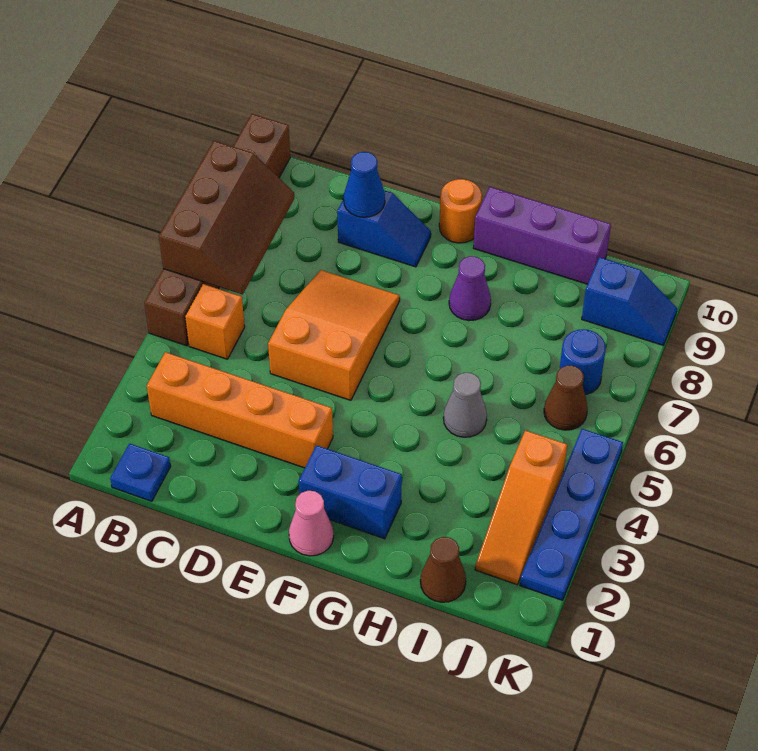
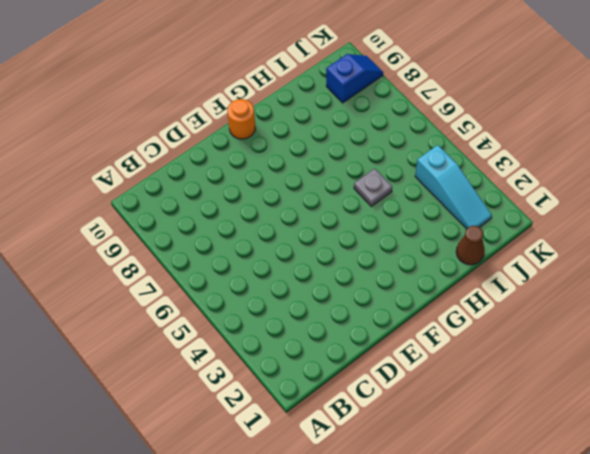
grey plate H5 level 1 -> grey cone H5 level 1
cyan slope J2:J4 level 1 top 4 -> orange slope J2:J4 level 1 top 4
none -> brown brick A5:A10 level 1
none -> blue plate B1 level 1
none -> orange brick B3:E3 level 1

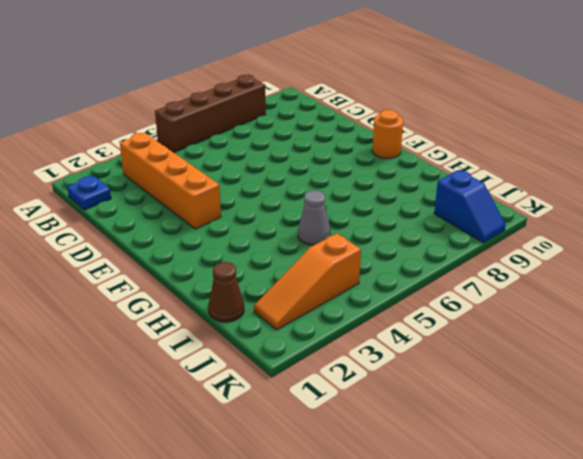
brown brick A5:A8 level 1 -> brown brick A5:A10 level 1
none -> orange brick B5 level 1
none -> orange slope D5:E7 level 1 top 5
none -> blue slope D9:E9 level 1 top D

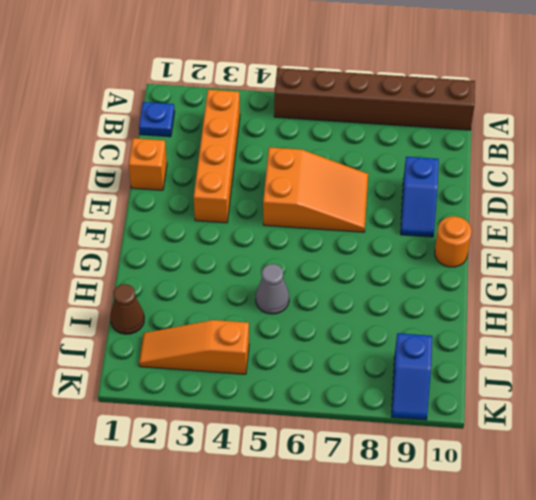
orange brick D1 level 1 -> orange brick B5 level 1
none -> pink cone F1 level 1
none -> blue brick F2:G2 level 1
none -> purple cone G8 level 1

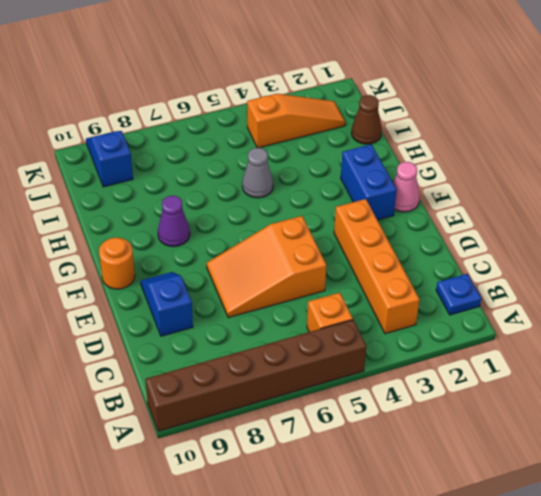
none -> purple brick G10:I10 level 1
none -> brown cone J6 level 1
none -> blue round brick J7 level 1

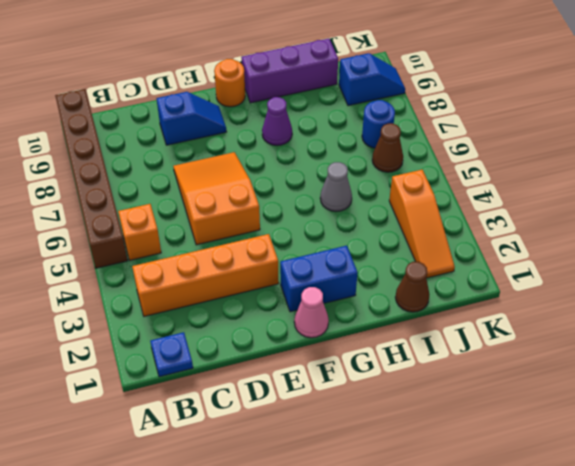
none -> blue plate K2:K5 level 1
none -> brown slope A6:B8 level 2 top A
none -> blue cone D9 level 2

